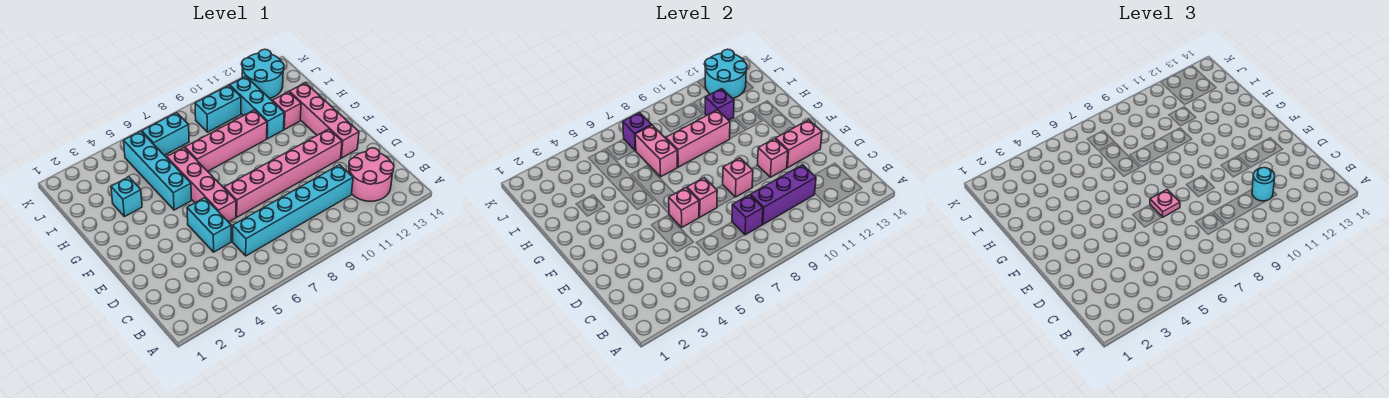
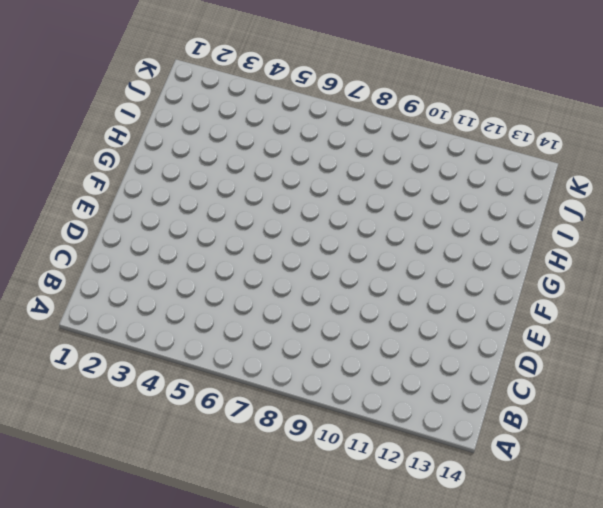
none -> pink round brick B12:C13 level 1
none -> cyan brick C6:C11 level 1
none -> cyan brick D5:E5 level 1

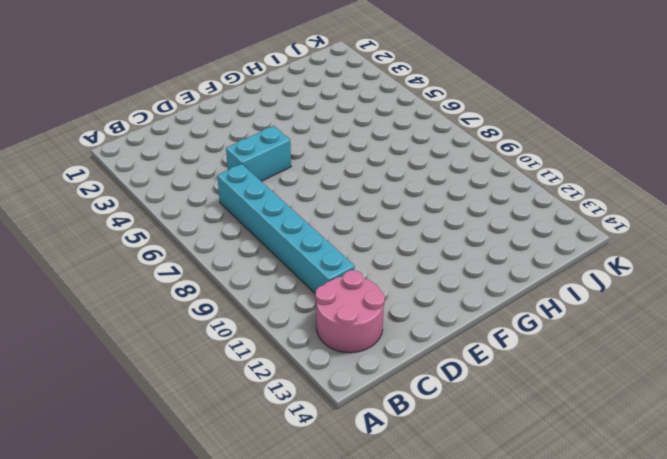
none -> pink brick E6:H6 level 1
none -> pink brick E7:E12 level 1
none -> pink brick E13:H13 level 1

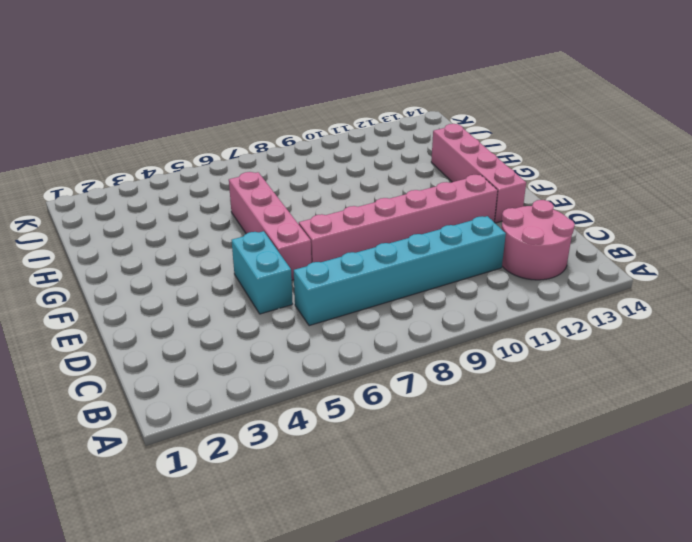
none -> cyan brick G5:J5 level 1
none -> cyan brick H3 level 1
none -> pink brick H7:H10 level 1

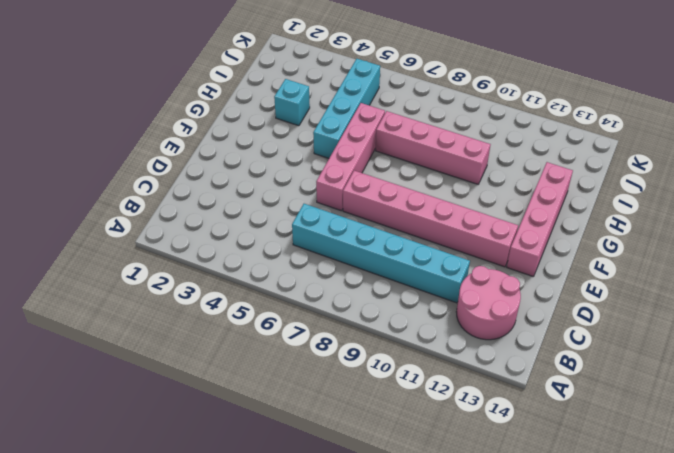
none -> cyan brick D5:E5 level 1
none -> cyan brick H11:J11 level 1
none -> pink brick H12 level 1

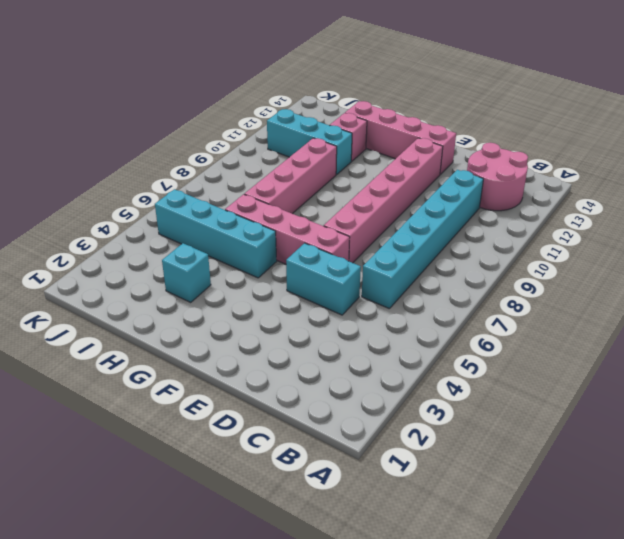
none -> cyan brick J6:J7 level 1
none -> cyan brick J9:J10 level 1
none -> cyan round brick J12:K13 level 1

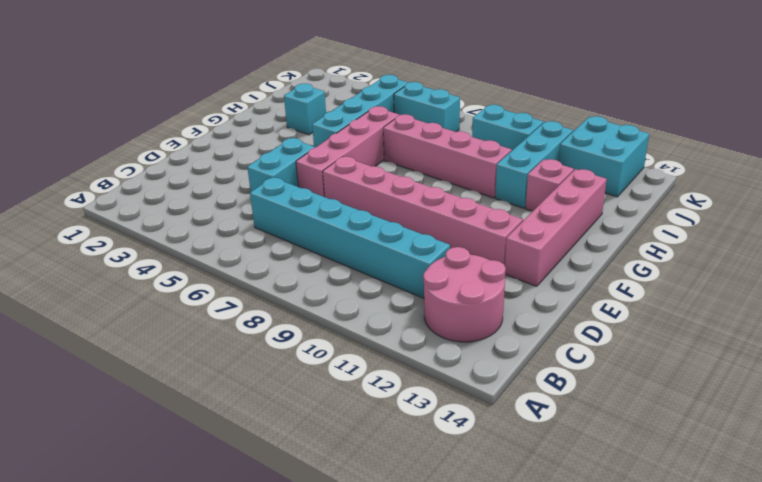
cyan brick J12:K13 level 1 -> cyan round brick J12:K13 level 1
none -> purple brick C8 level 2
none -> purple brick C9:C11 level 2
none -> pink brick E6 level 2

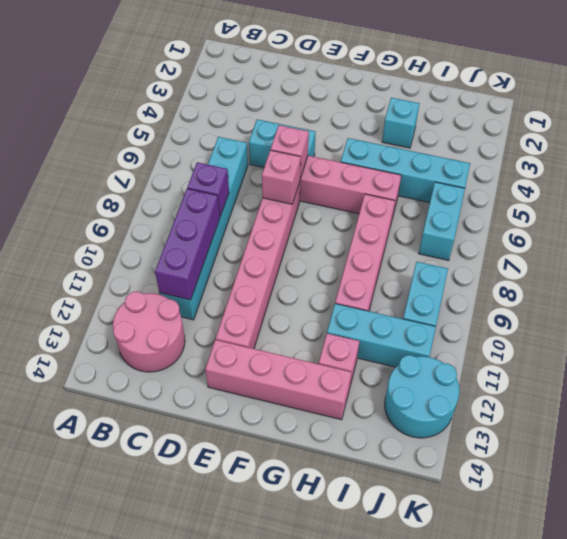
none -> pink brick E9 level 2
none -> pink brick E11 level 2
none -> pink brick E12:E13 level 2

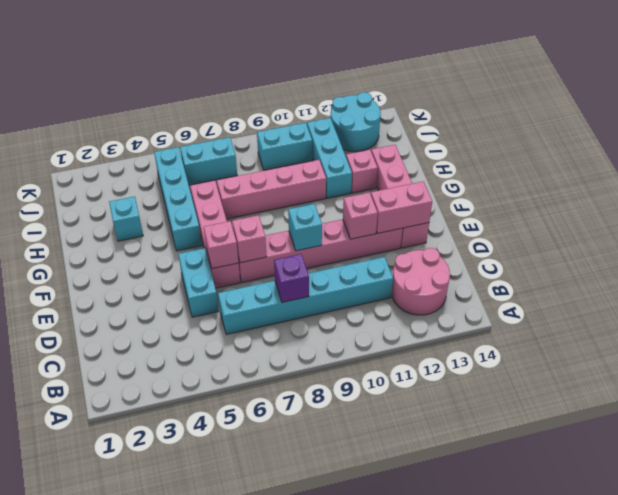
cyan brick E9 level 2 -> pink brick E9 level 2
none -> purple brick C9:C11 level 2
none -> pink brick H7:I7 level 2
none -> pink brick H8:H10 level 2

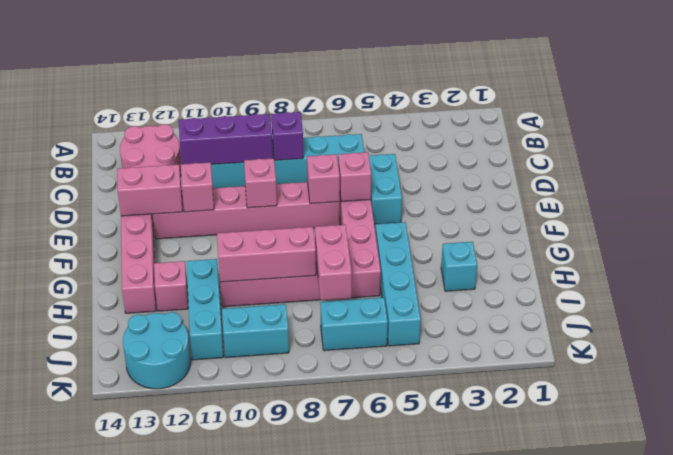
none -> purple brick I11 level 2
none -> purple brick J7 level 2
none -> cyan round brick J12:K13 level 2

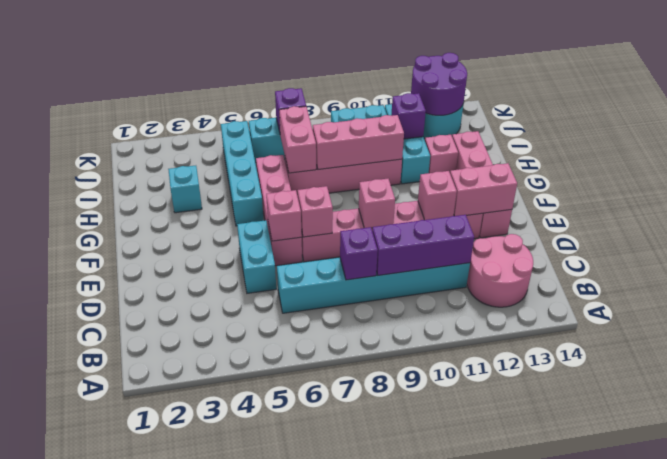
purple round brick J12:K13 level 2 -> cyan round brick J12:K13 level 2
none -> cyan round brick C11 level 3
none -> pink plate E7 level 3

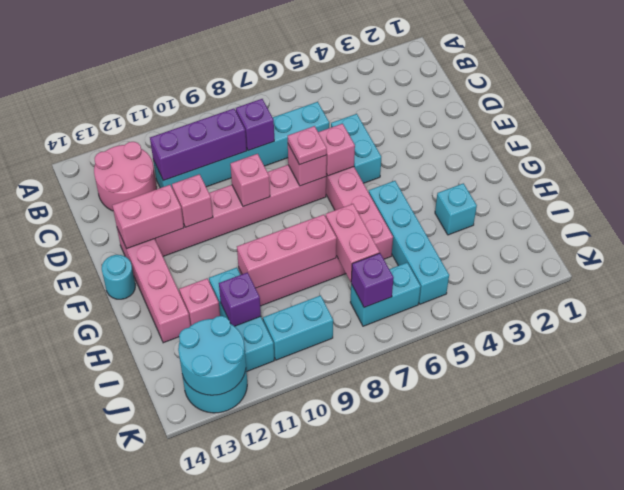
cyan round brick F14 level 1 -> cyan round brick C11 level 3

